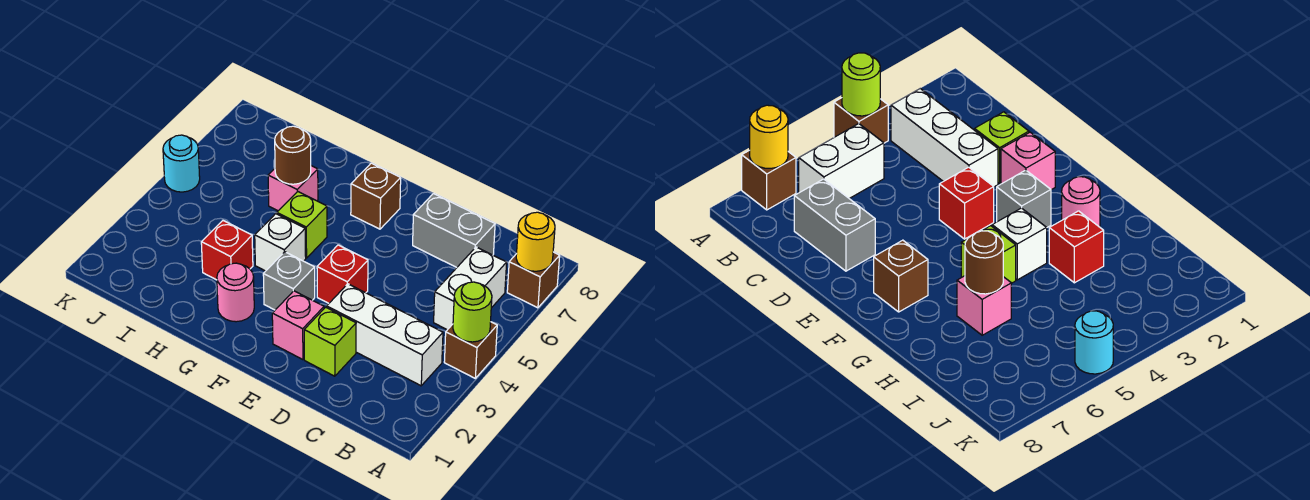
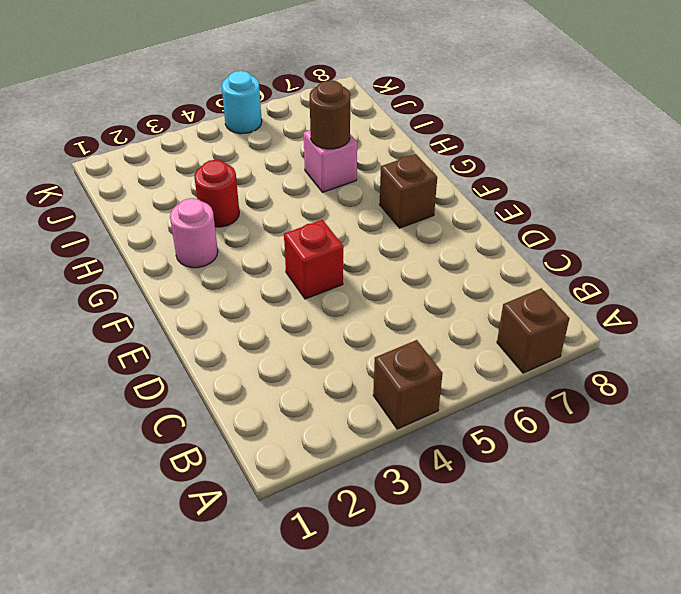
red round brick H3 level 1 -> red brick H3 level 1
none -> white brick B3:D3 level 1
none -> white brick B5:B6 level 1
none -> grey brick C7:D7 level 1

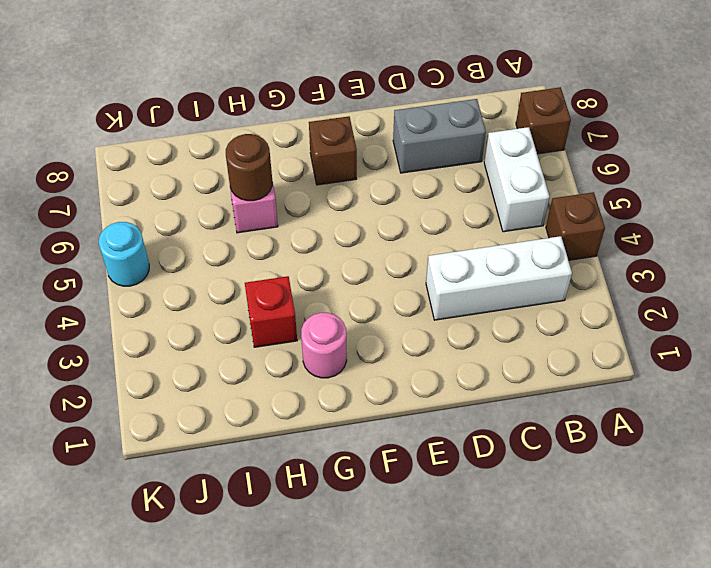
none -> lime brick D2 level 1
none -> pink brick E2 level 1
none -> red brick E4 level 1

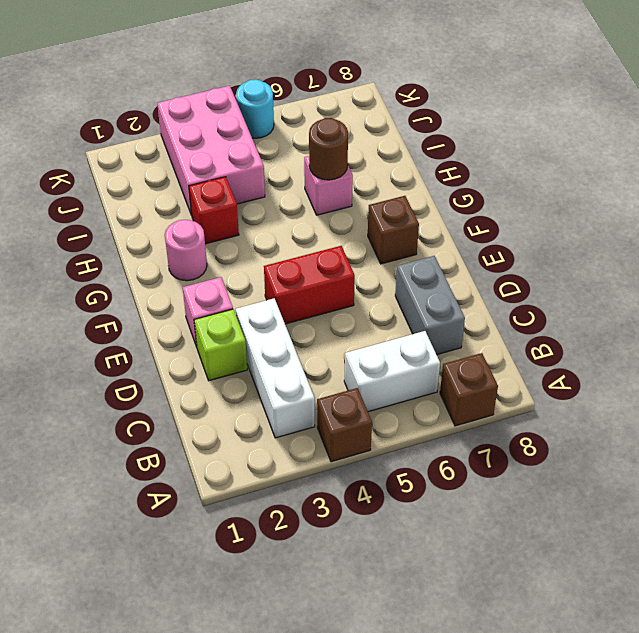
red brick E4:E5 level 1 -> red brick E4 level 1
pink brick I3:K4 level 1 -> none
none -> grey brick F3 level 1
none -> white brick G4 level 1
none -> lime brick G5 level 1

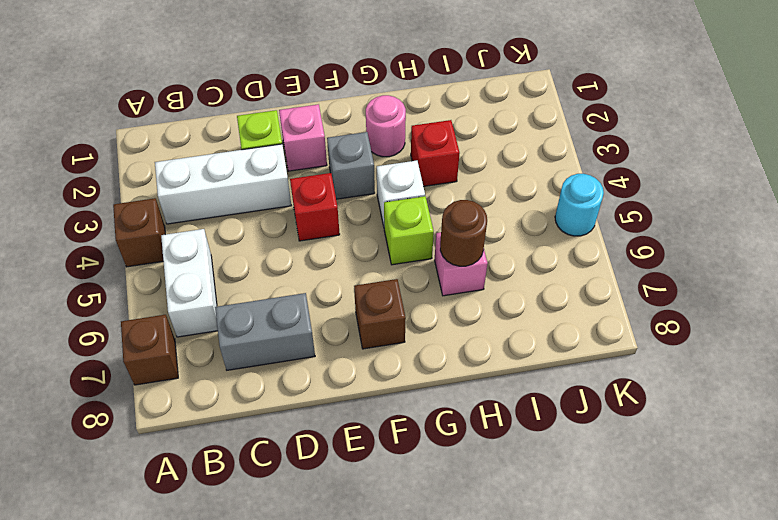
none -> lime round brick A4 level 2
none -> yellow round brick A7 level 2

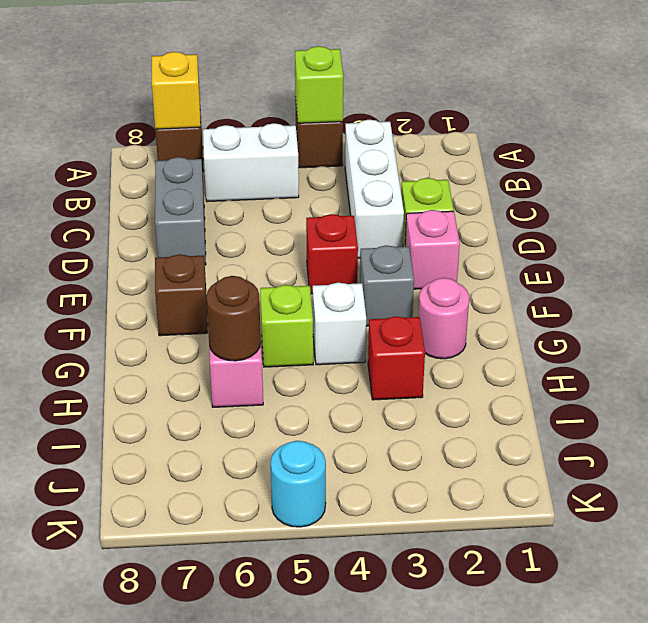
lime brick A4 level 2 -> lime round brick A4 level 2
yellow brick A7 level 2 -> yellow round brick A7 level 2

